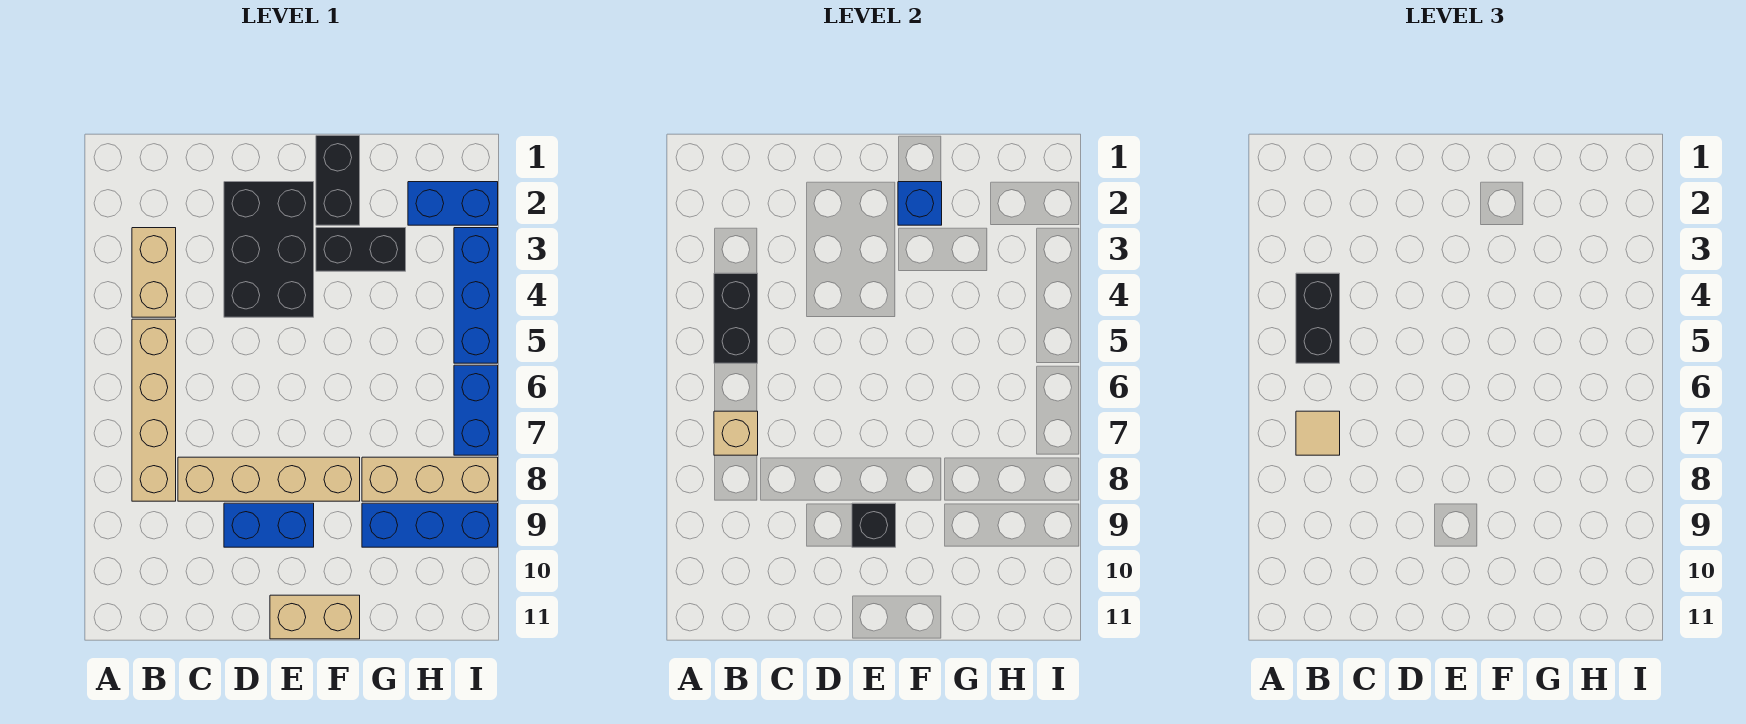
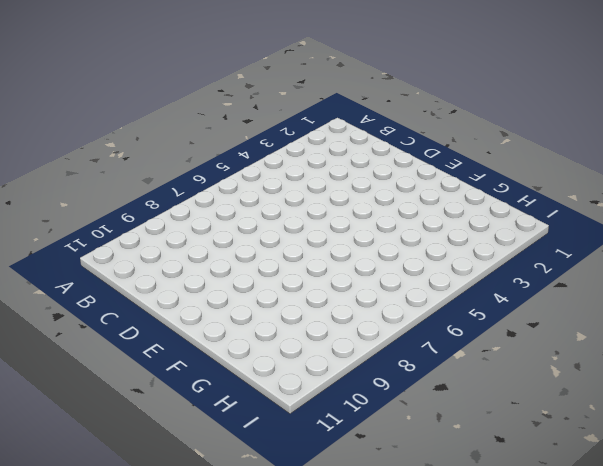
none -> tan brick B3:B4 level 1
none -> tan brick B5:B8 level 1
none -> tan brick C8:F8 level 1

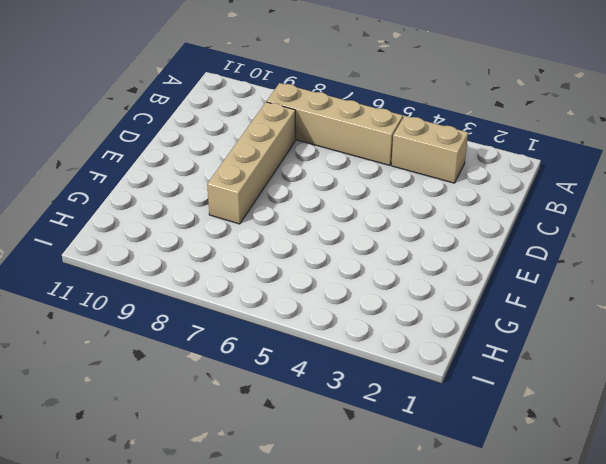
none -> black brick D2:E4 level 1
none -> blue brick D9:E9 level 1
none -> tan brick E11:F11 level 1

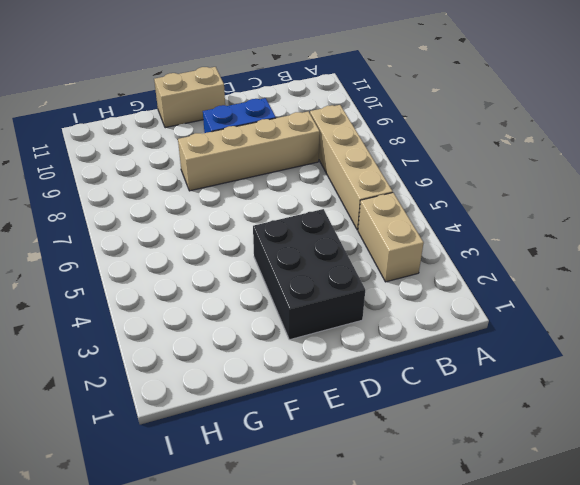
none -> black brick F1:F2 level 1
none -> black brick F3:G3 level 1
none -> tan brick G8:I8 level 1

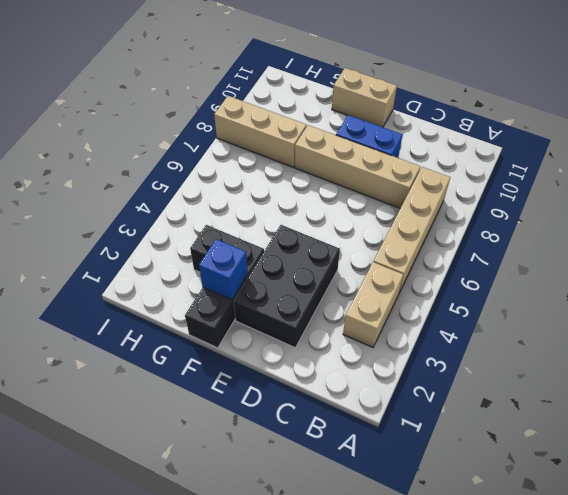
none -> blue brick G9:I9 level 1
none -> blue brick H2:I2 level 1
none -> blue brick I3:I5 level 1

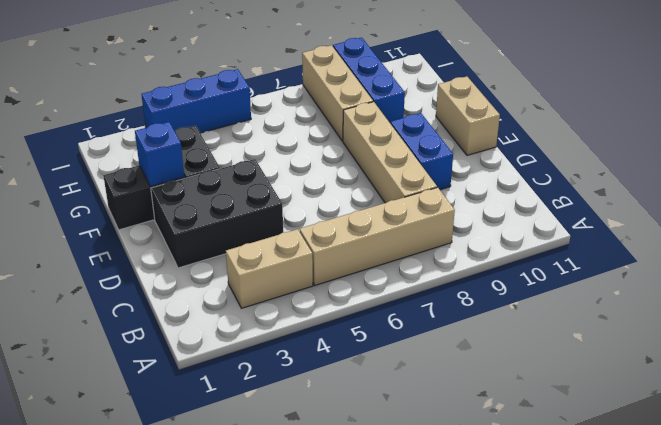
none -> blue brick H2:I2 level 1
none -> blue brick I6:I7 level 1
none -> black brick B4:B5 level 2

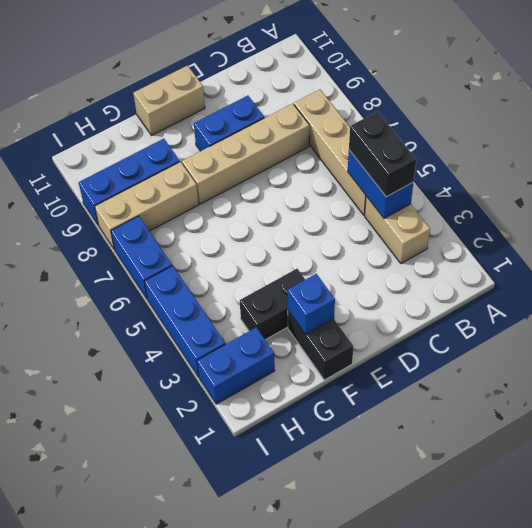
blue brick B4:B5 level 2 -> black brick B4:B5 level 2
none -> black brick D2:E4 level 1
none -> tan brick B7 level 2
none -> black brick E9 level 2

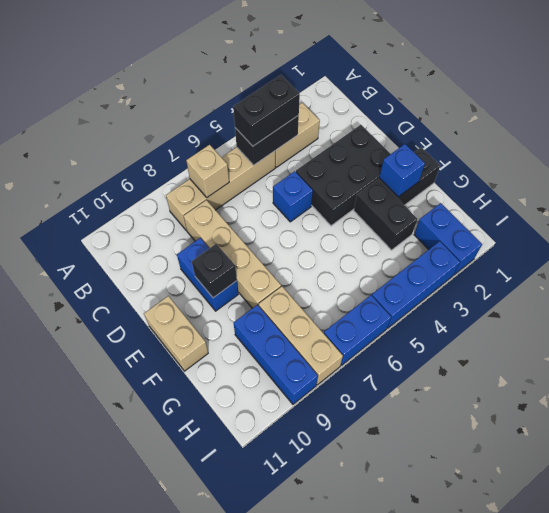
blue brick D5 level 1 -> none
none -> tan tile B7 level 3

